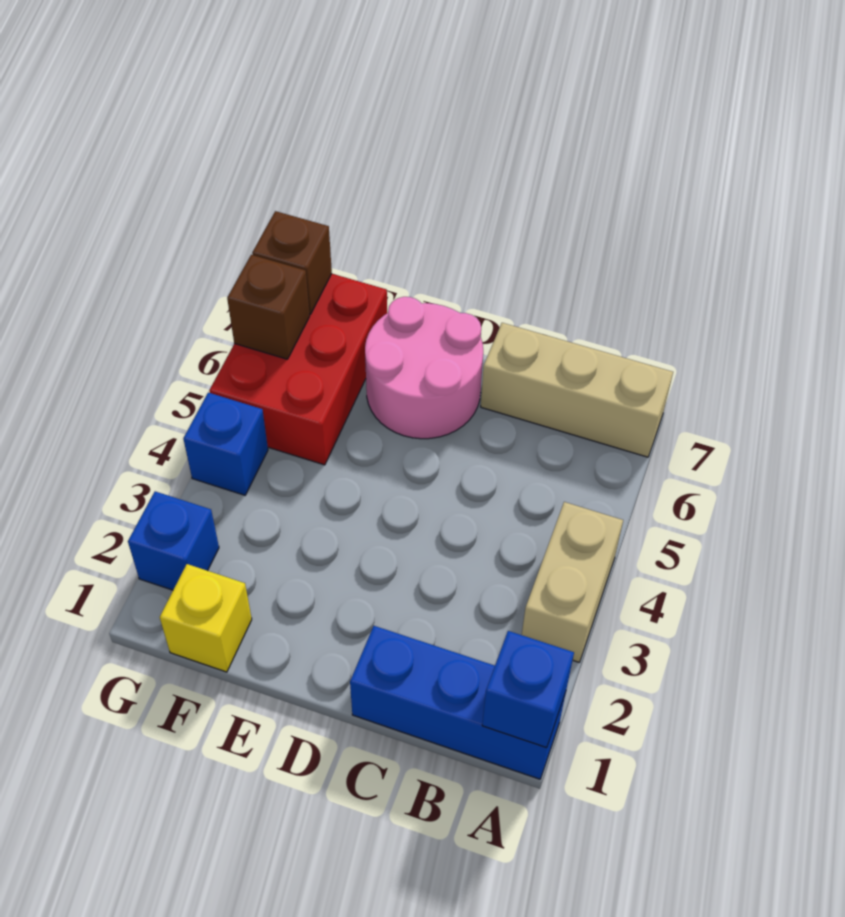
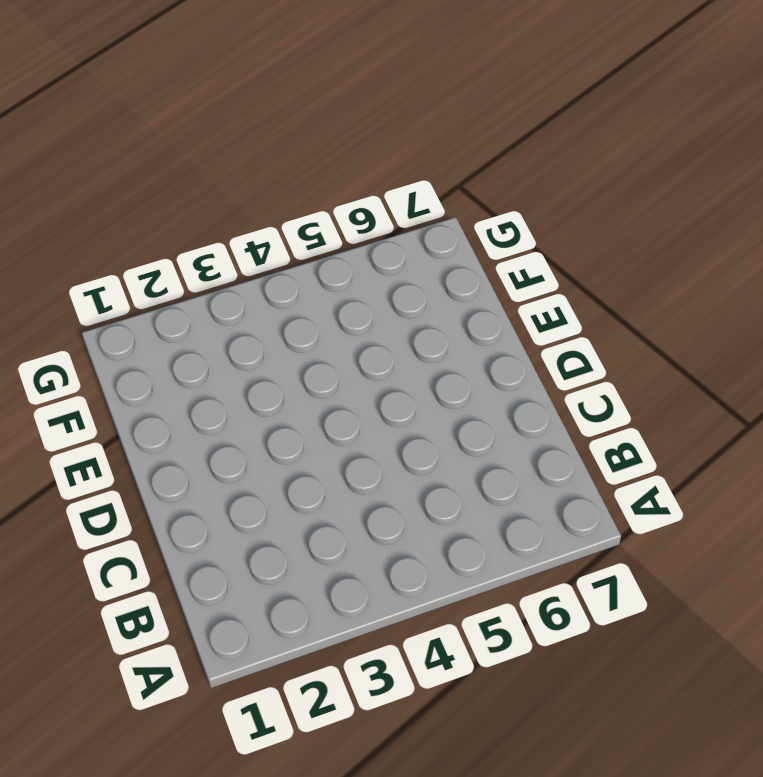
none -> blue brick A1:C1 level 1
none -> tan brick A3:A4 level 1

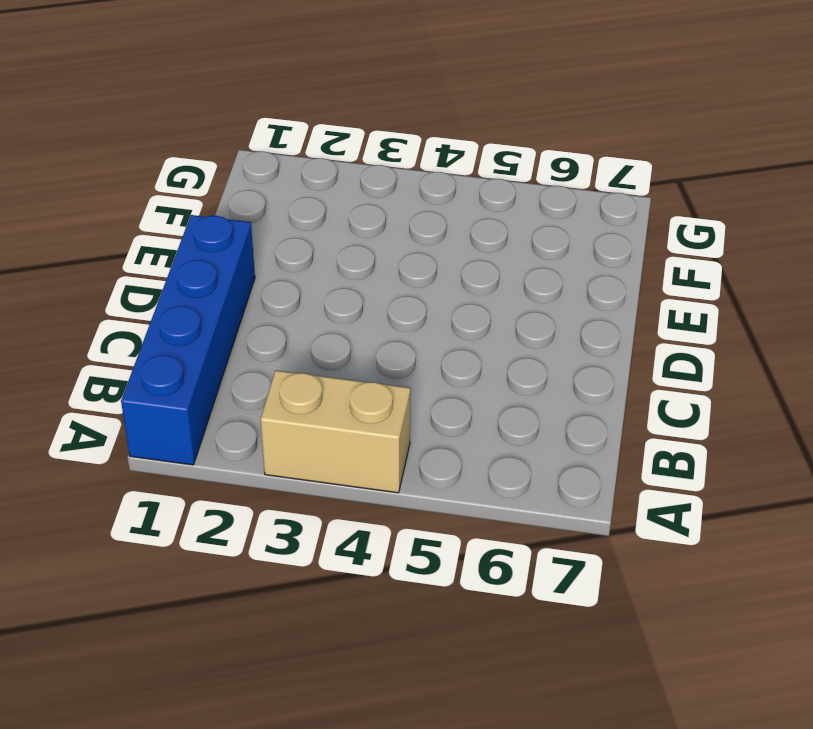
blue brick A1:D1 level 1 -> blue brick A1:C1 level 1
none -> tan brick A7:C7 level 1
none -> pink round brick D6:E7 level 1

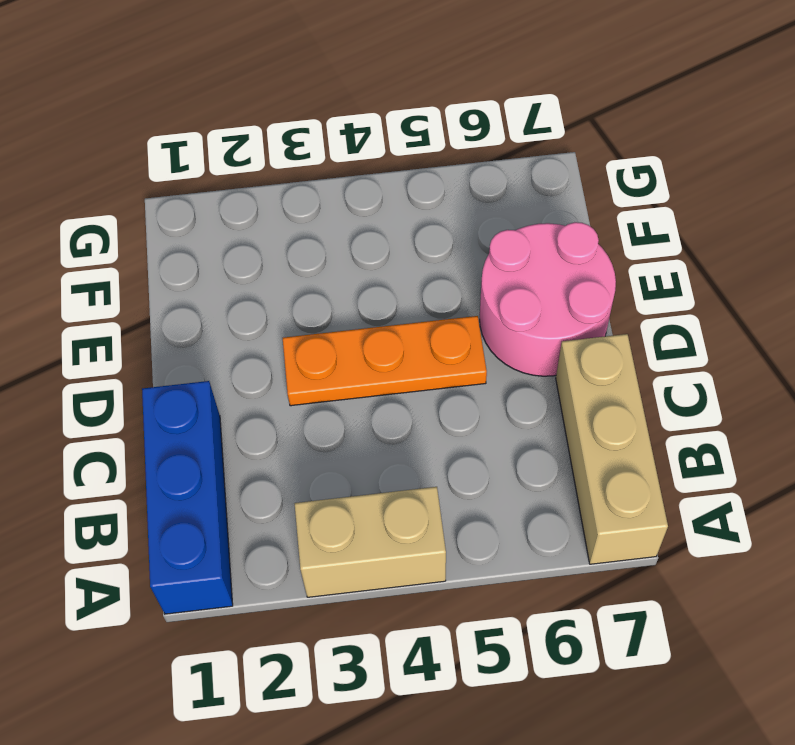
orange plate D3:D5 level 1 -> none
none -> yellow brick F1 level 1
none -> red brick F5:G7 level 1

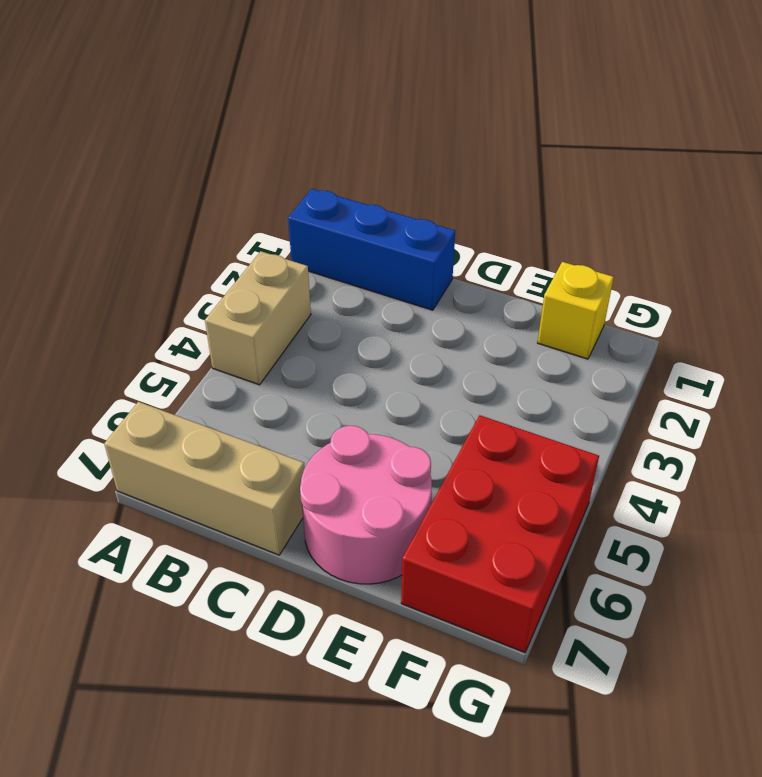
none -> blue brick G2 level 1
none -> blue brick G4 level 1

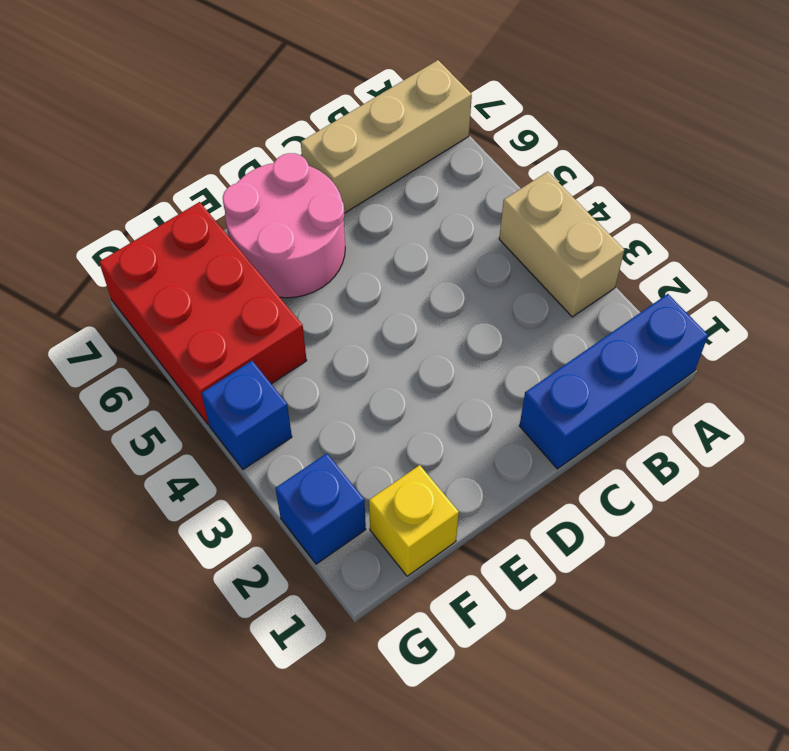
none -> blue brick A1 level 2
none -> brown brick G6 level 2

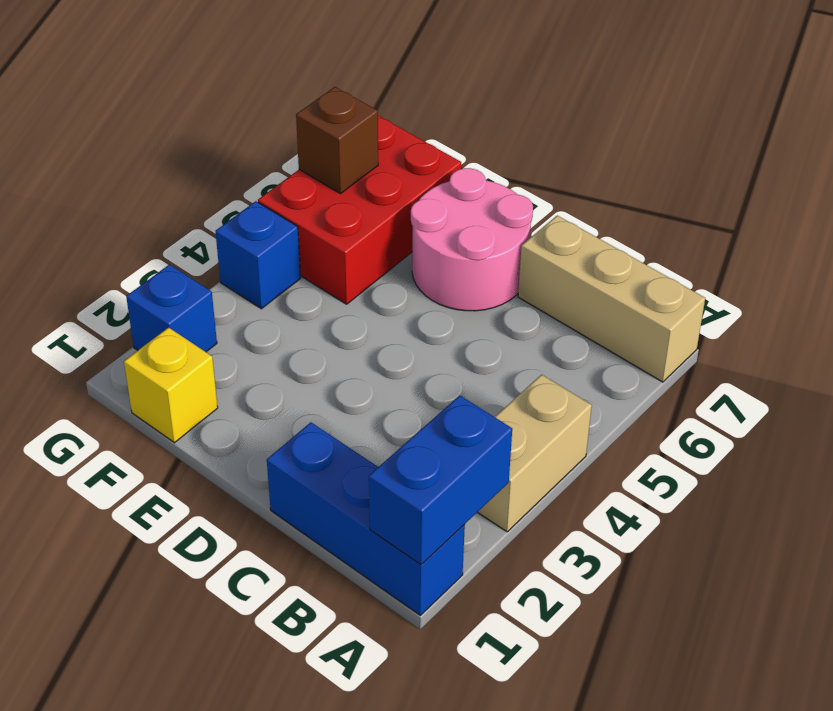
blue brick A1:A2 level 2 -> blue brick A1 level 2
none -> brown brick G7 level 2

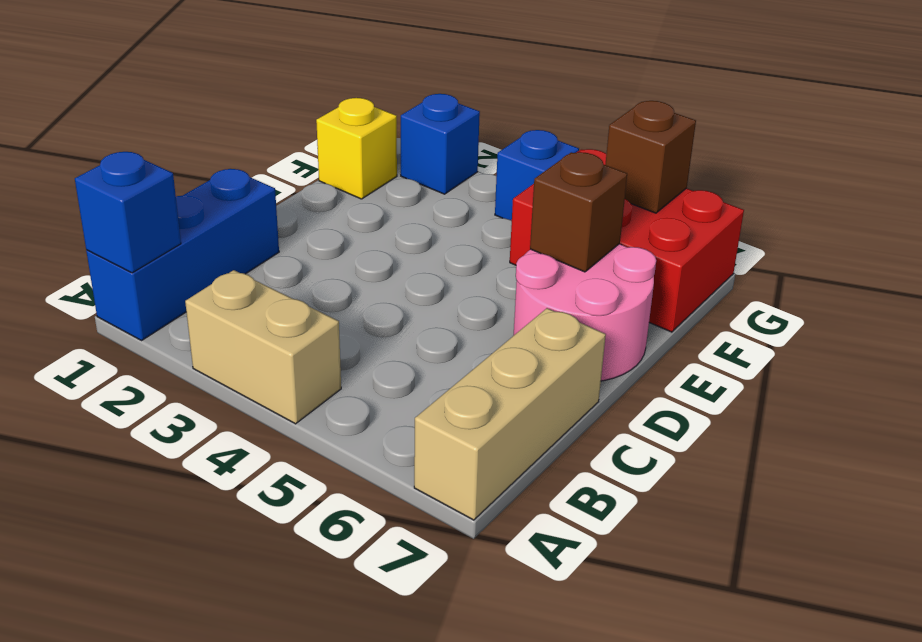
brown brick E6 level 2 -> brown brick G7 level 2

